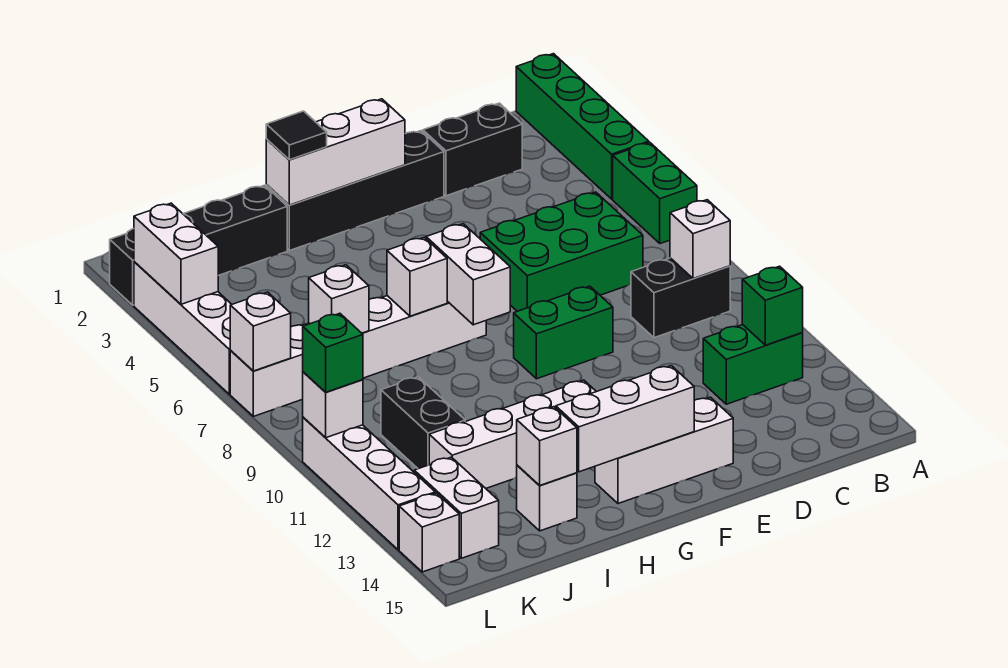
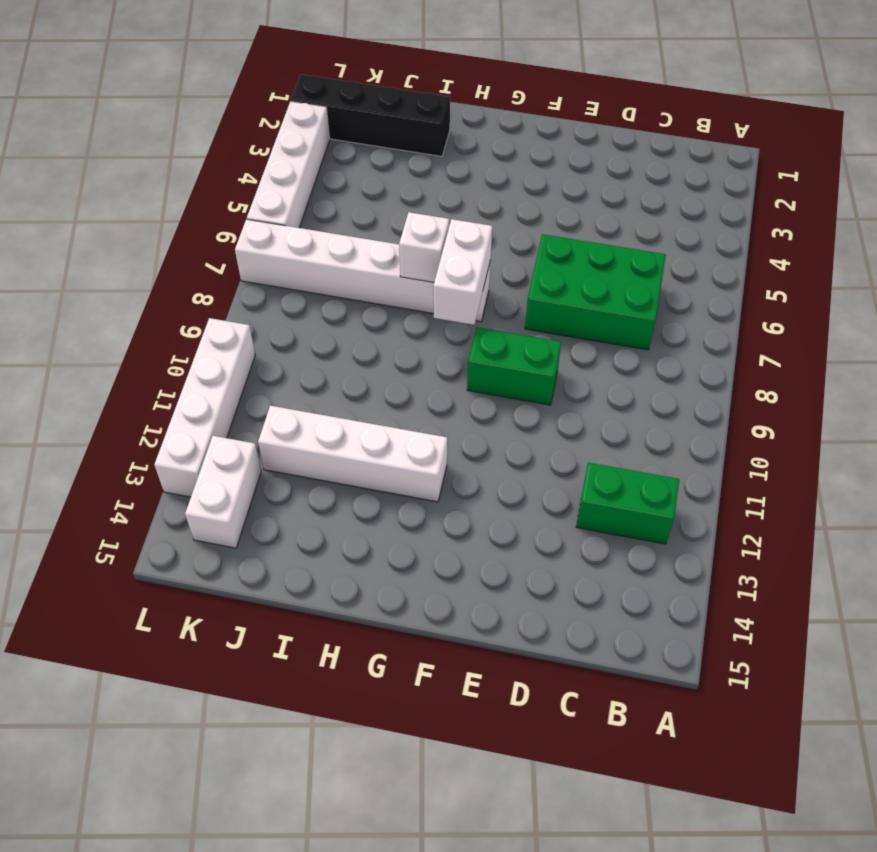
none -> green brick A1:A4 level 1
none -> green brick A5:A6 level 1
none -> black brick B9:C9 level 1
none -> black brick C2:D2 level 1

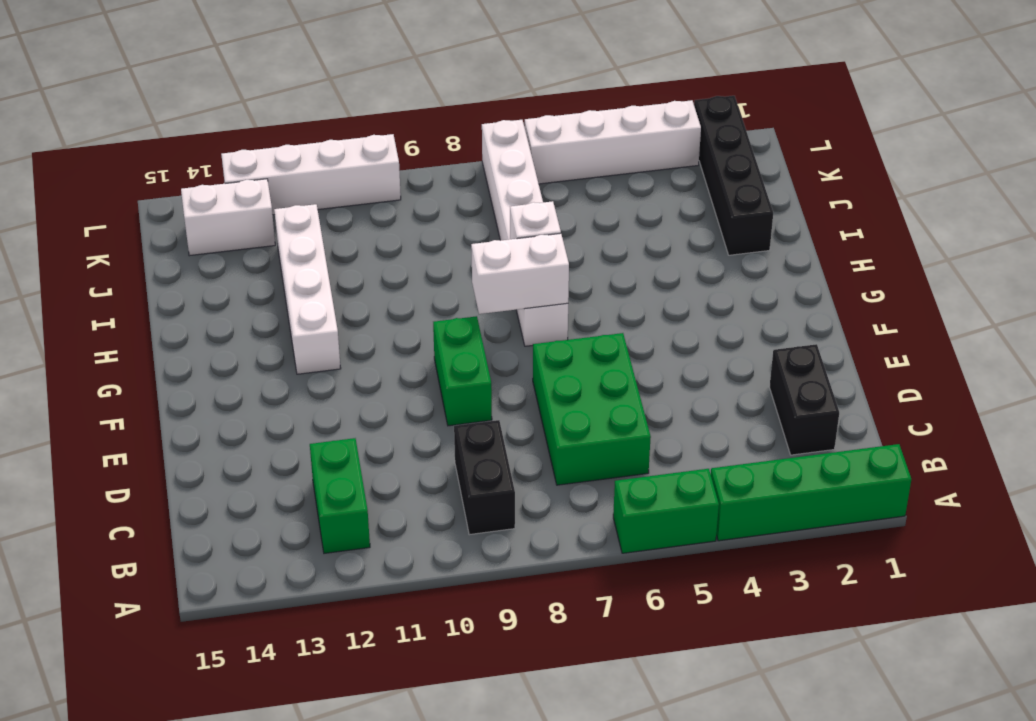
none -> black brick E2:H2 level 1
none -> white brick E14:G14 level 1
none -> white brick I14 level 1
none -> black brick J10:J11 level 1

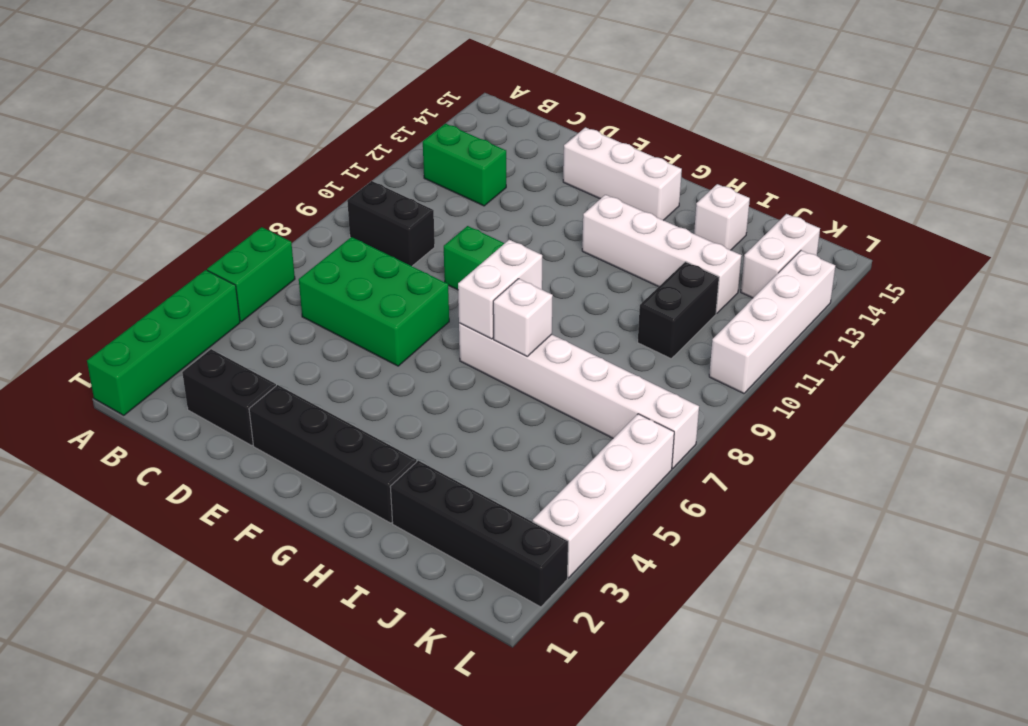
none -> white brick L14 level 1
none -> white brick B9 level 2
none -> green brick B12 level 2
none -> white brick F2:H2 level 2

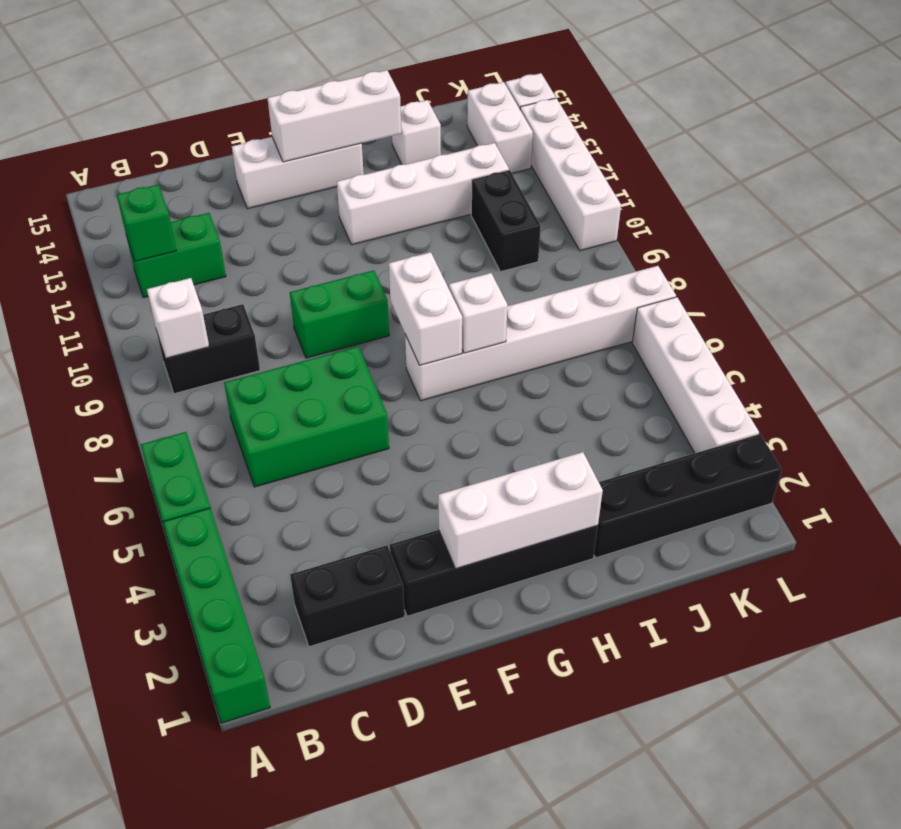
none -> white brick I14 level 2
none -> white brick J7 level 2
none -> white brick L3:L4 level 2
none -> white brick L7 level 2

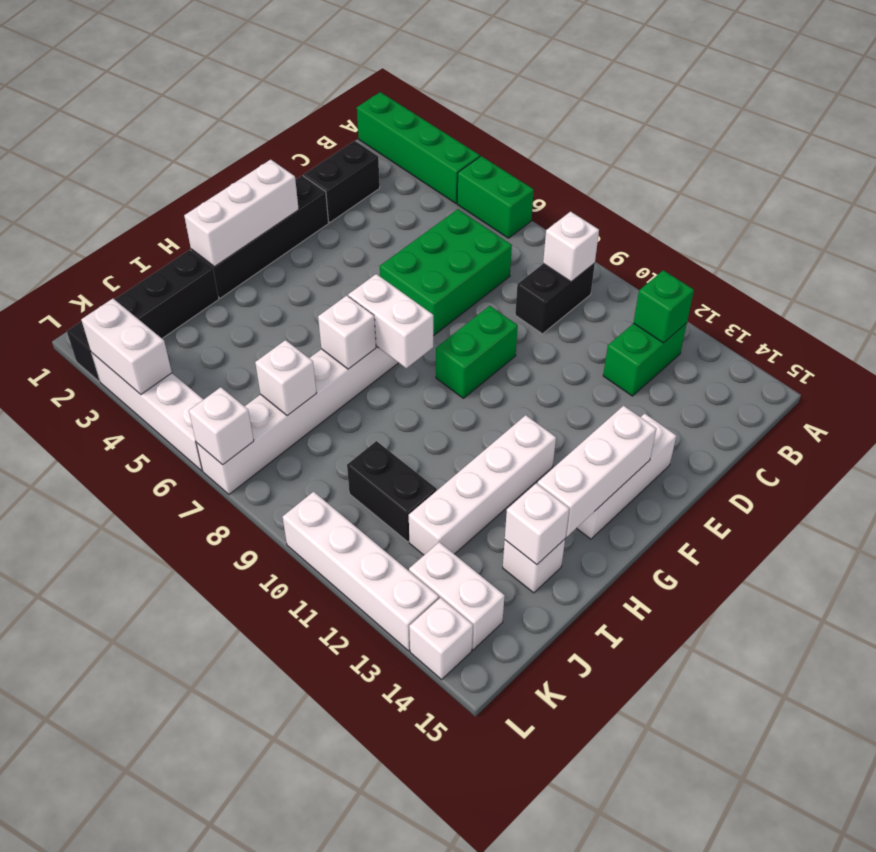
none -> white brick L10 level 2
none -> black tile H2 level 3
none -> green brick L10 level 3

